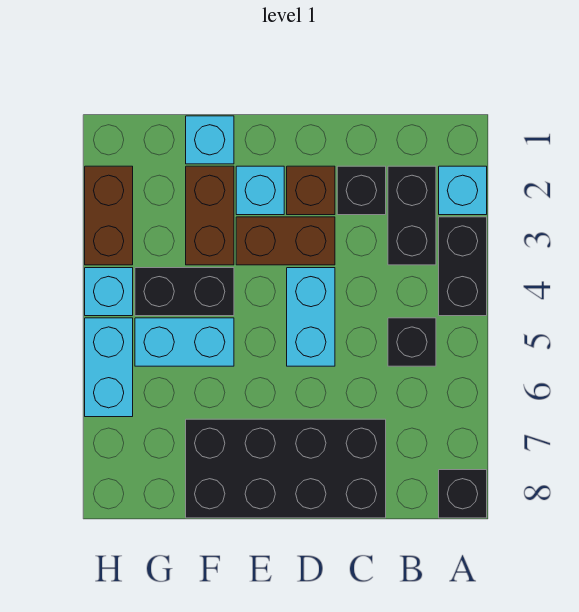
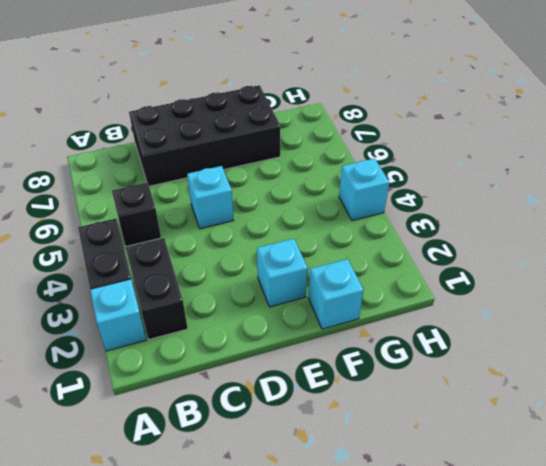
cyan brick D5 level 1 -> cyan brick D4:D5 level 1
none -> black brick A8 level 1
none -> black brick C2 level 1
none -> brown brick D2 level 1

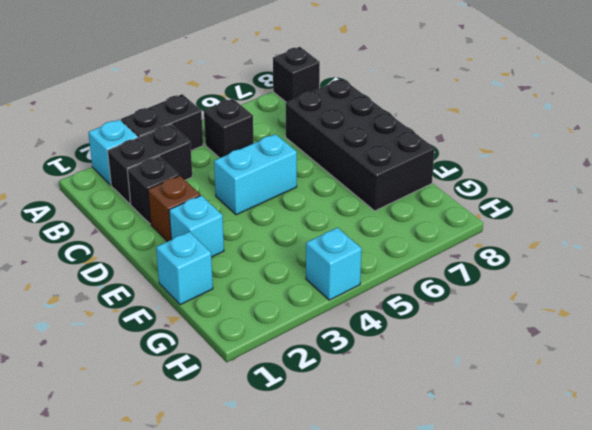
none -> brown brick D3:E3 level 1
none -> brown brick F2:F3 level 1
none -> black brick F4:G4 level 1

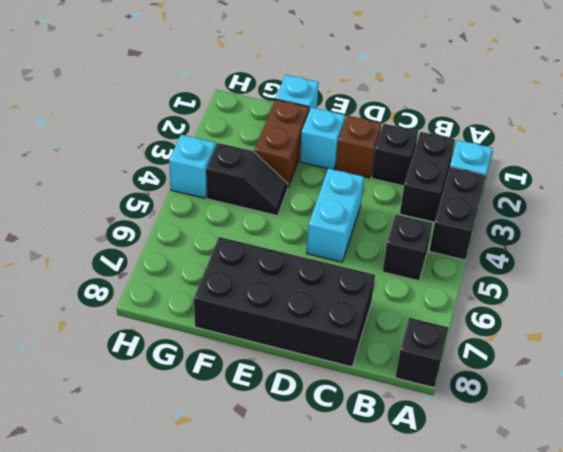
black slope F4:G4 level 1 top G -> black brick F4:G4 level 1
none -> brown brick D3:E3 level 1
none -> cyan brick F5:G5 level 1
none -> brown brick H2:H3 level 1

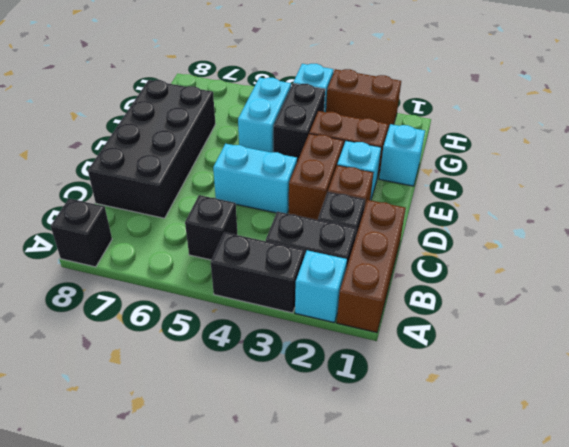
brown brick A1:C1 level 1 -> none
none -> cyan brick H5:H6 level 1

